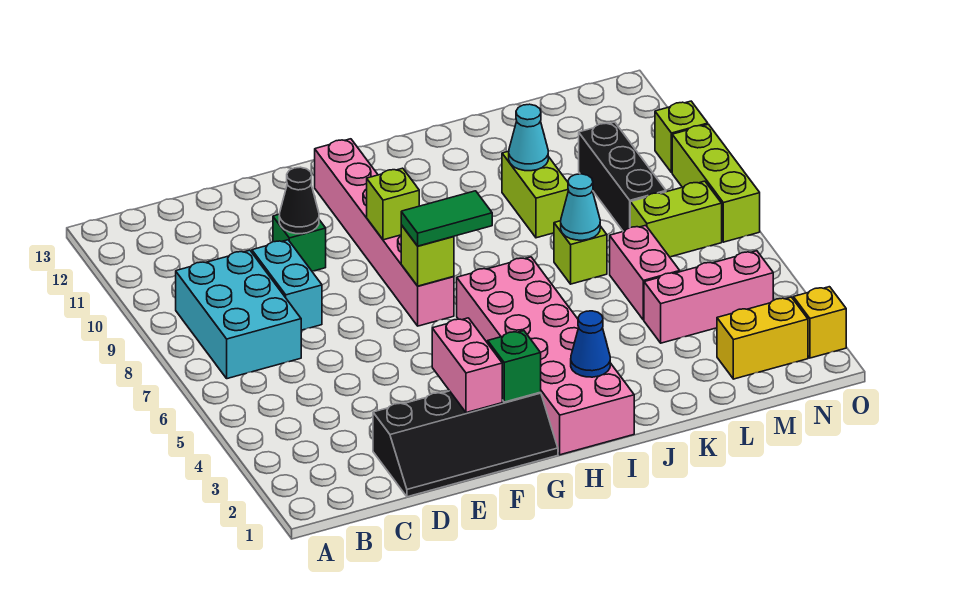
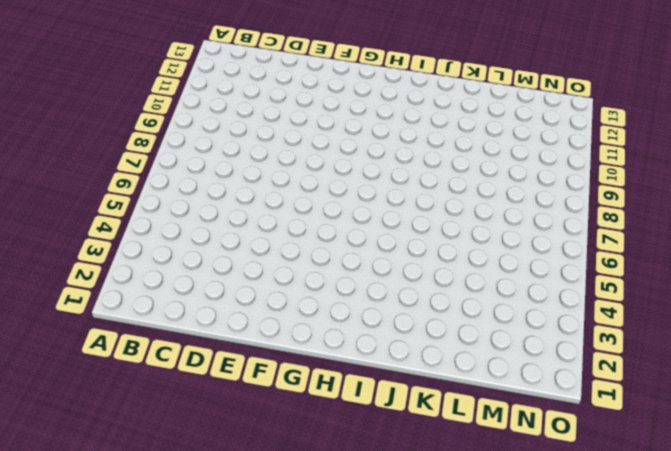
none -> cyan brick B7:C9 level 1
none -> black slope D1:G2 level 1 top 2
none -> cyan brick D8:D9 level 1

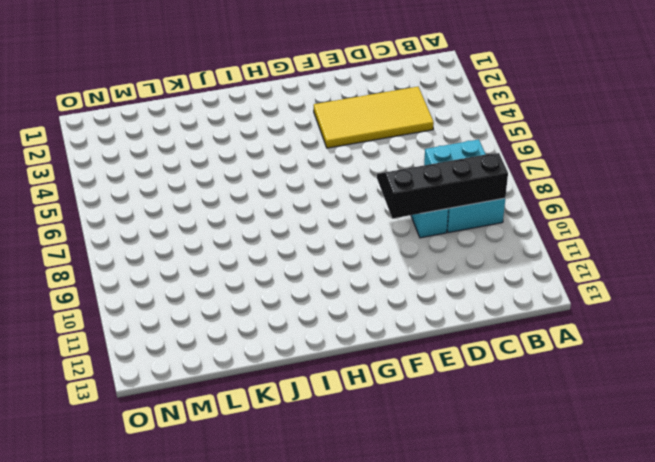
black slope B8:E9 level 2 top 9 -> black slope D1:G2 level 1 top 2
yellow tile C3:F4 level 1 -> none
none -> green brick E10 level 1
none -> pink brick G7:G12 level 1
none -> pink brick H1:I6 level 1

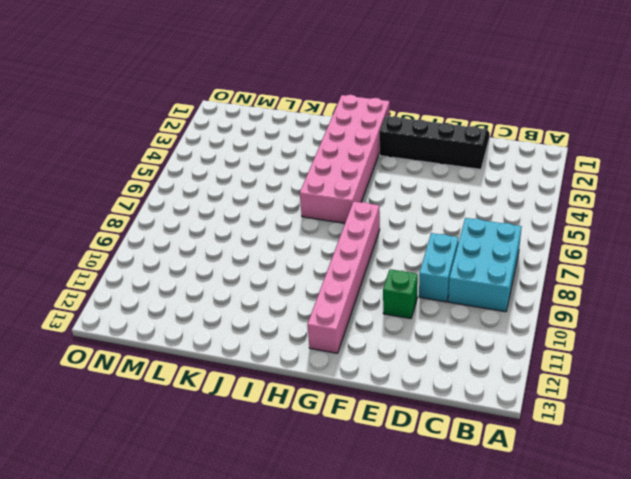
none -> lime brick K7 level 1
none -> lime brick K9:K10 level 1
none -> pink brick L4:N4 level 1

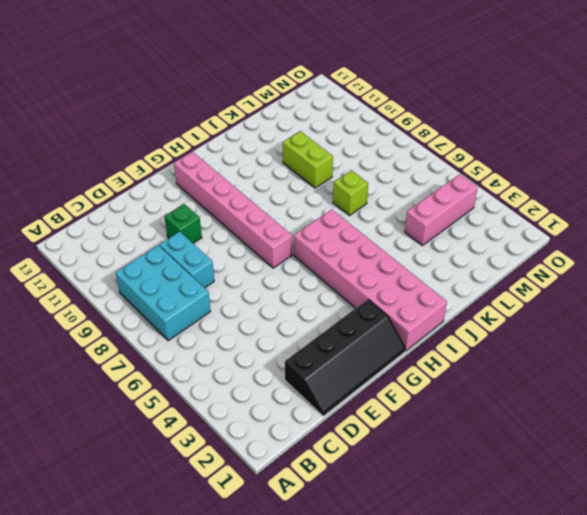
none -> pink brick L5:L6 level 1
none -> yellow brick M2:N2 level 1
none -> lime brick M7:N7 level 1

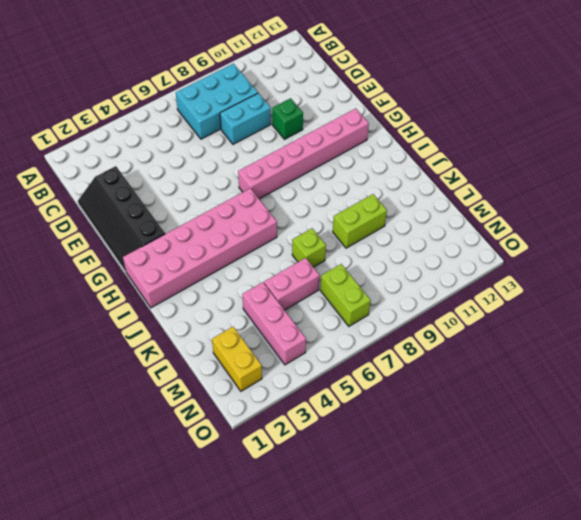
none -> black brick M8:M10 level 1
none -> yellow brick O2 level 1
none -> lime brick O7:O9 level 1

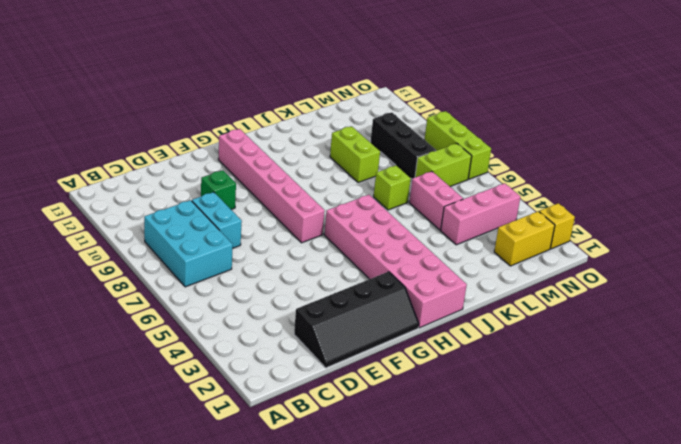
none -> lime brick O10 level 1
none -> black cone E10 level 2
none -> pink brick F2:F3 level 2

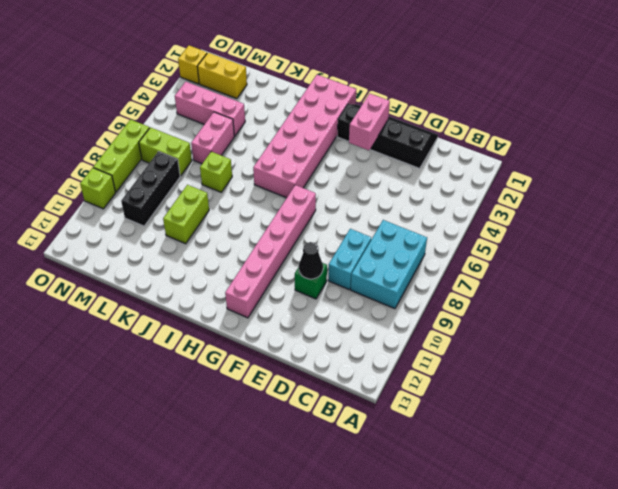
none -> green brick G2 level 2
none -> lime brick G7 level 2
none -> lime brick G9 level 2

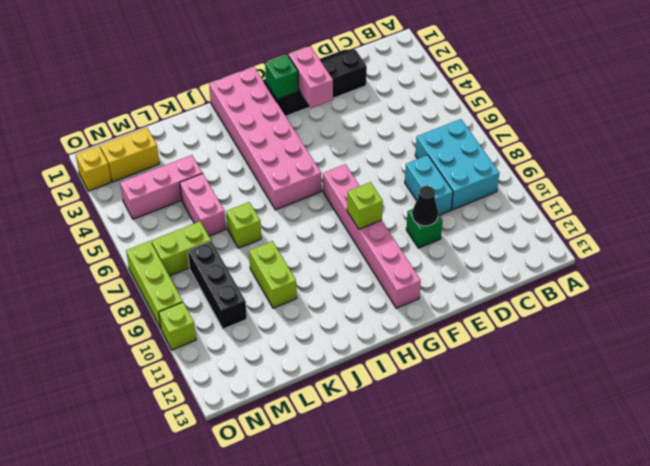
none -> lime brick G7 level 2
none -> blue cone I2 level 2
none -> cyan cone K7 level 2

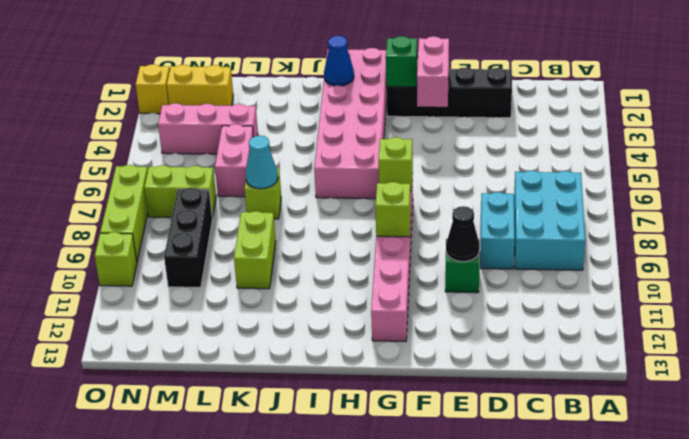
none -> cyan cone K10 level 2
none -> green tile G7:H7 level 3

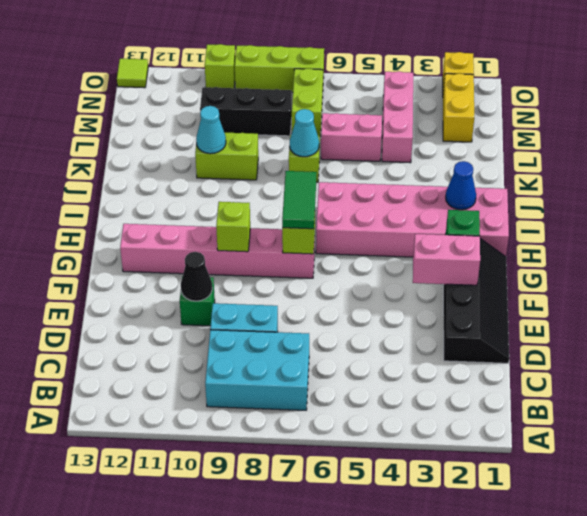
lime tile O13 level 1 -> none

